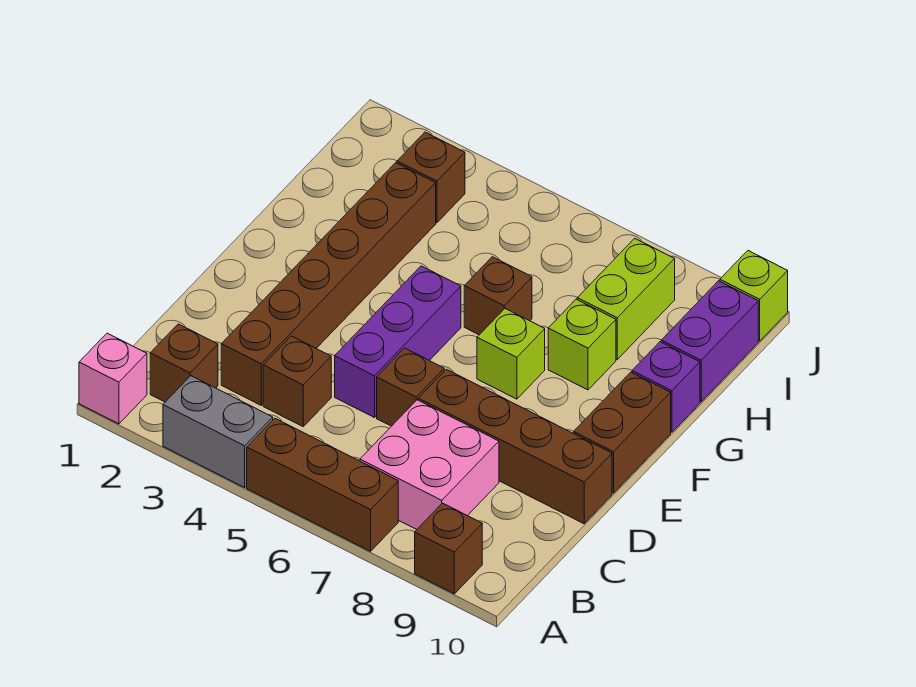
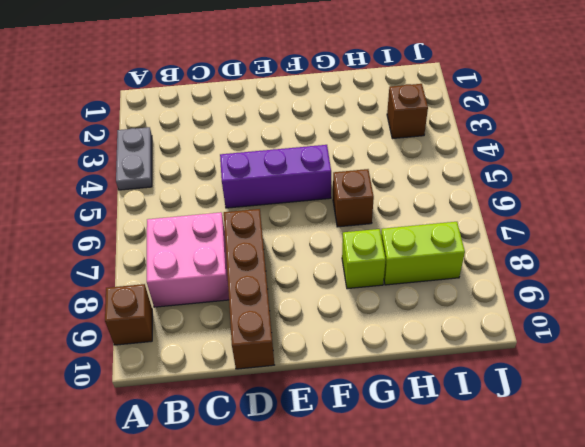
grey plate A3:A4 level 1 -> grey brick A3:A4 level 1
none -> pink brick A1 level 1
none -> brown brick A5:A7 level 1
none -> brown brick B2 level 1

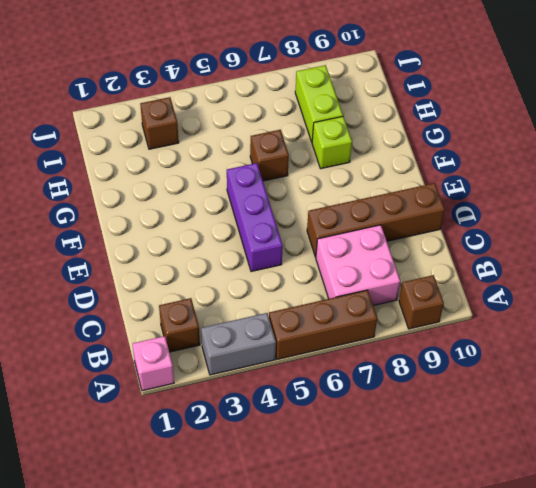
none -> brown brick C3:H3 level 1
none -> brown brick C4 level 1
none -> brown brick D6 level 1

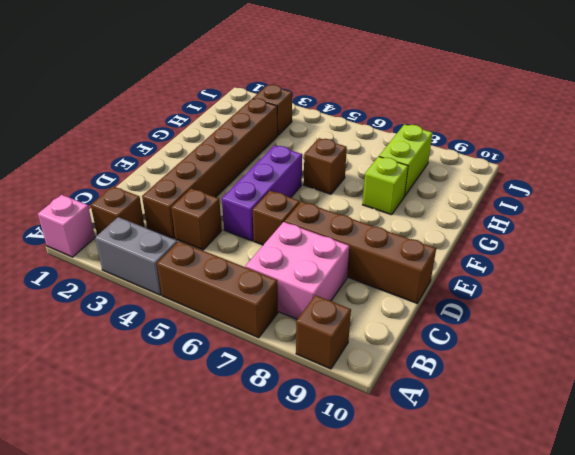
none -> brown brick E10:F10 level 1
none -> lime brick F7 level 1
none -> purple brick G10 level 1

